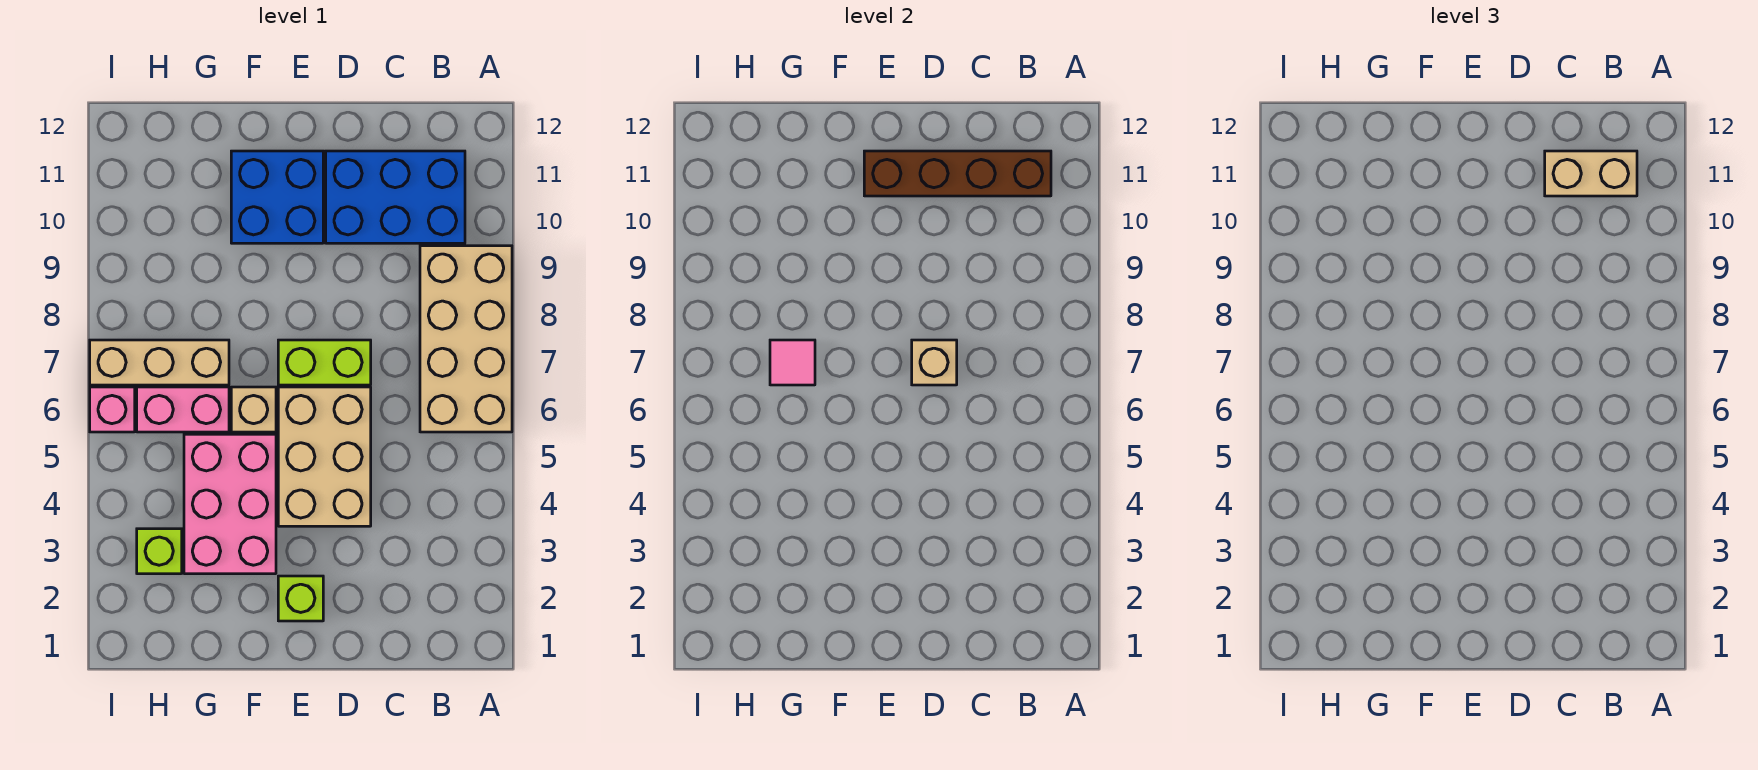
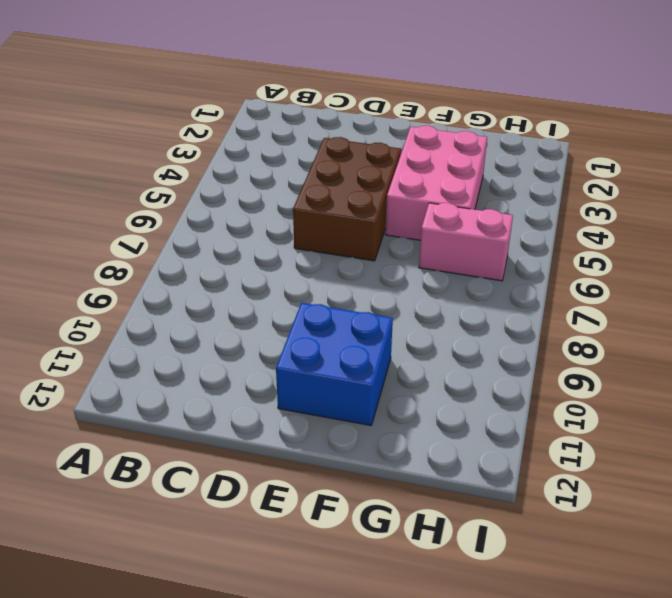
brown brick D4:E6 level 1 -> tan brick D4:E6 level 1
none -> tan brick A6:B9 level 1
none -> blue brick B10:D11 level 1
none -> lime brick D7:E7 level 1

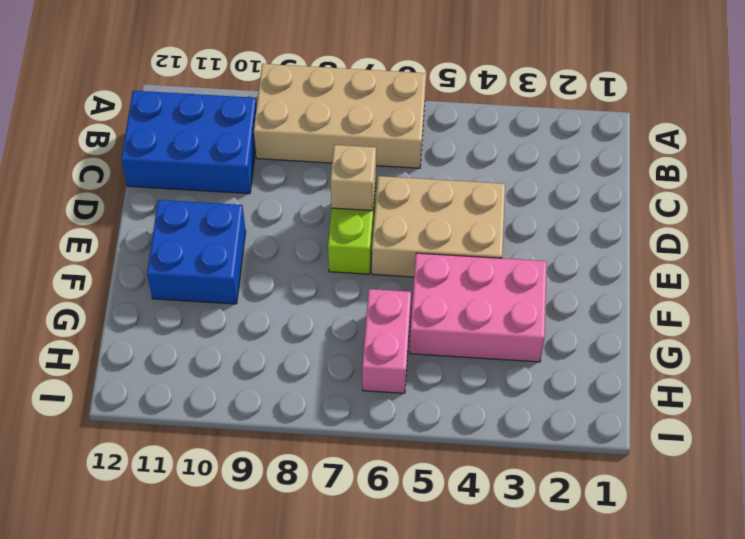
blue brick B10:C12 level 1 -> blue brick B10:D11 level 1
none -> lime brick E2 level 1
none -> tan brick F6 level 1
none -> tan brick G7:I7 level 1

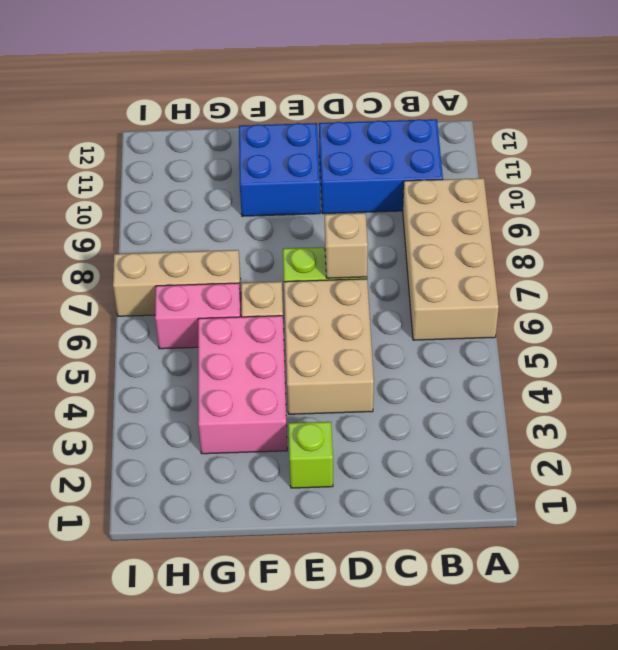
none -> lime brick H3 level 1
none -> pink brick I6 level 1
none -> brown brick B11:E11 level 2

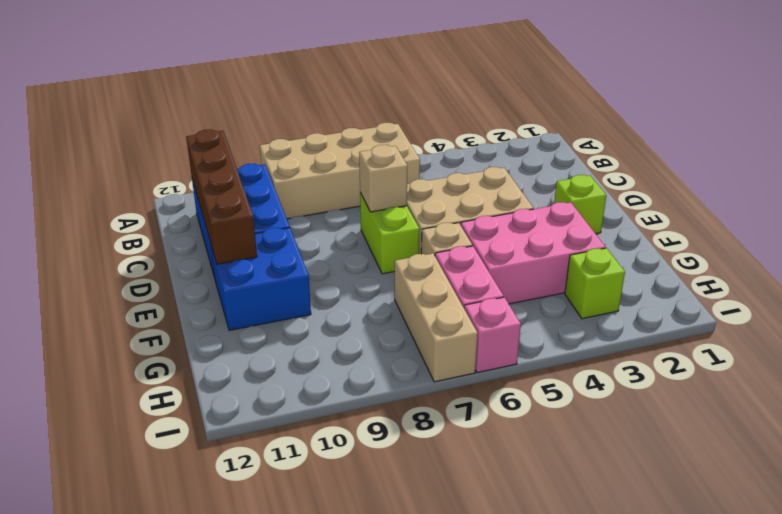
none -> pink tile G7 level 2
none -> tan brick B11:C11 level 3

